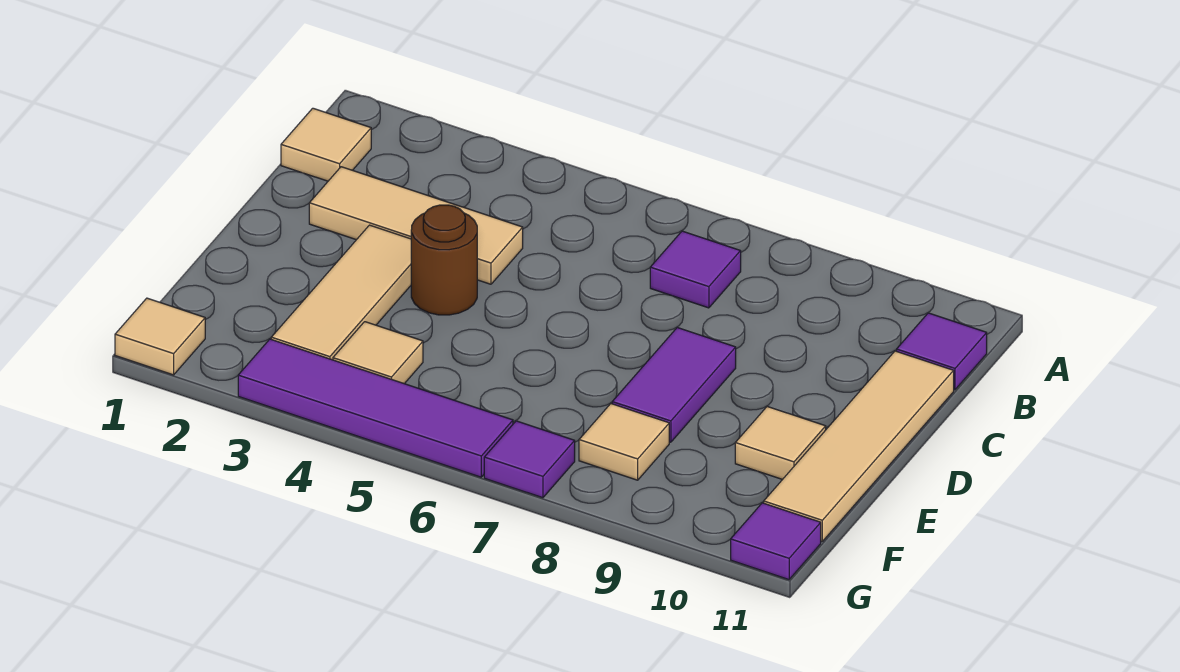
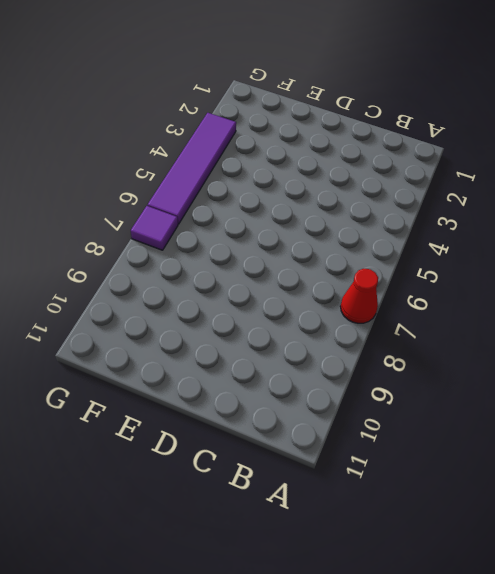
red cone A7 level 1 -> none
none -> tan tile B1 level 1
none -> purple tile B7 level 1
none -> purple tile B11 level 1

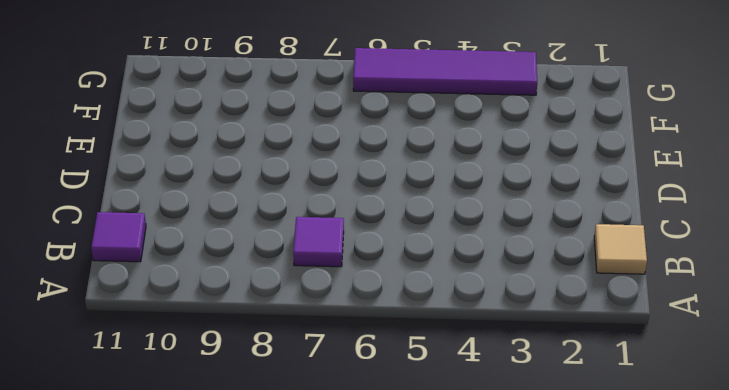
none -> tan tile C2:C4 level 1
none -> tan tile C11:F11 level 1
none -> tan tile D3:F3 level 1

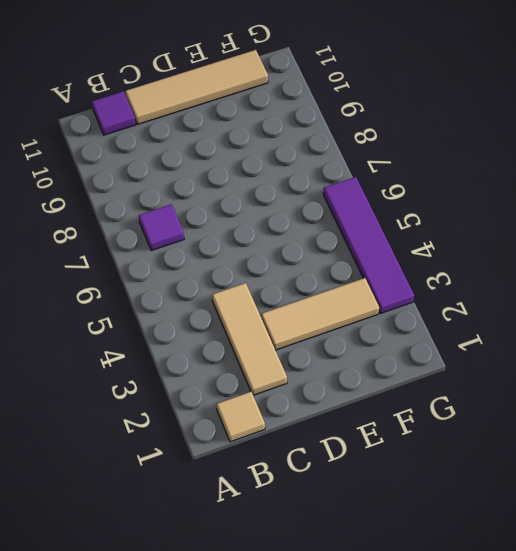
none -> brown round brick D4 level 1
none -> purple tile D8:E8 level 1
none -> tan tile E10 level 1

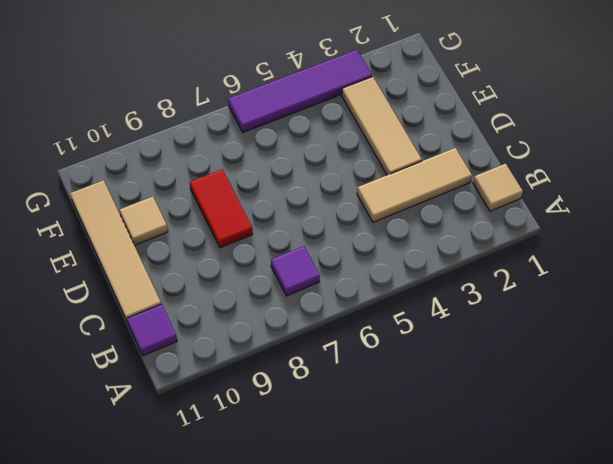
red tile D8:E8 level 1 -> purple tile D8:E8 level 1
none -> brown round brick D4 level 1
none -> tan tile F4 level 1
none -> tan tile F8 level 1

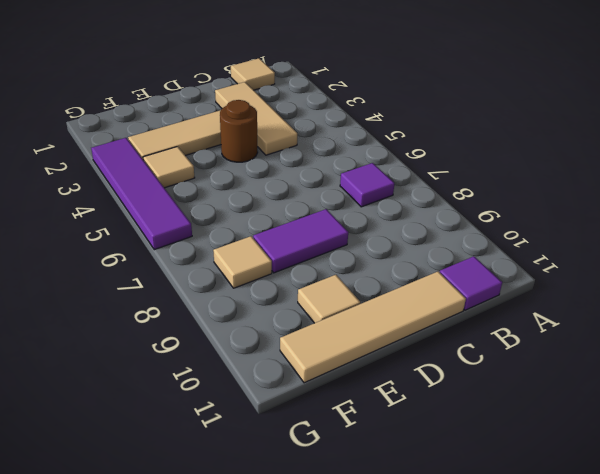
none -> tan tile G1 level 1
none -> purple tile G7 level 1
none -> purple tile G11 level 1

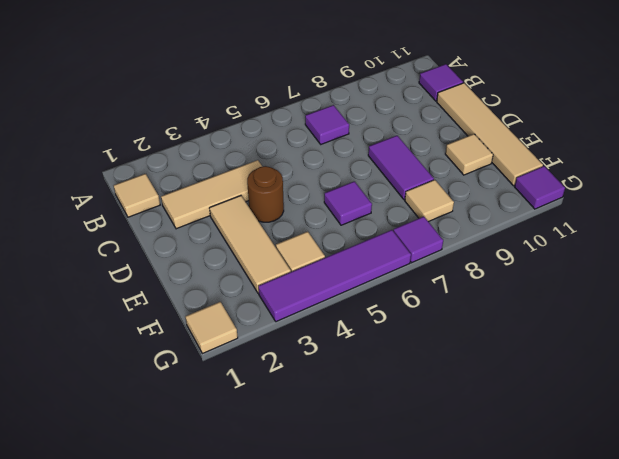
purple tile E6 level 1 -> none

